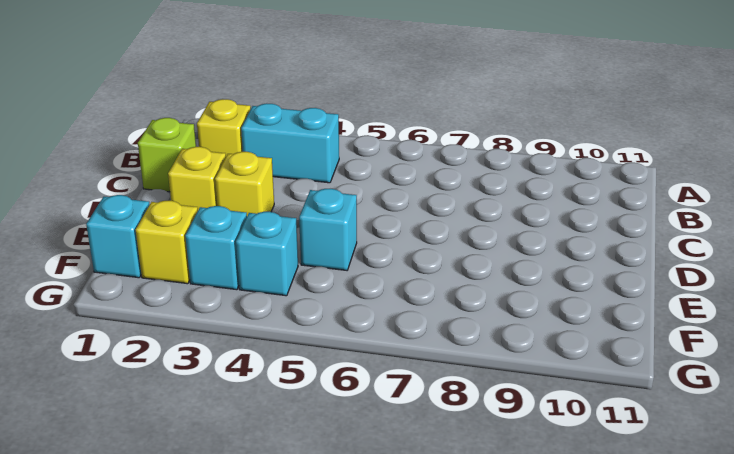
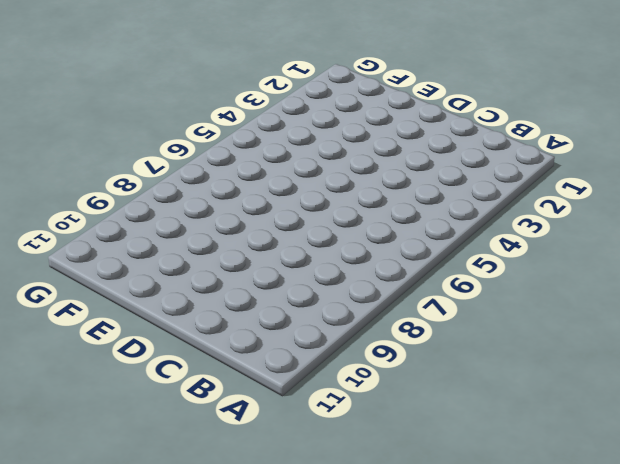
none -> yellow brick B2 level 1
none -> cyan brick B3:B4 level 1

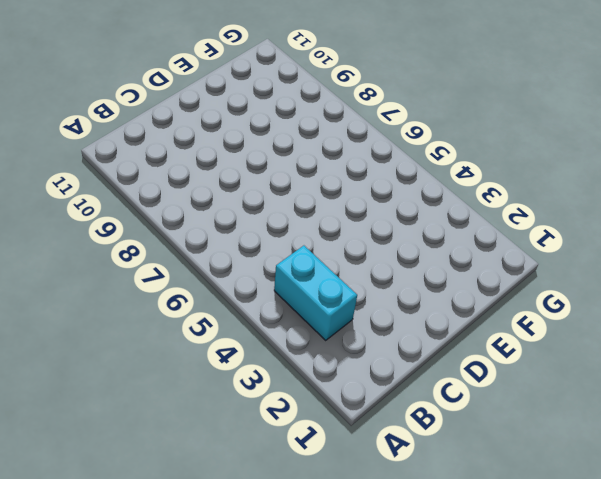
none -> yellow brick B2 level 1
none -> lime brick C1 level 1

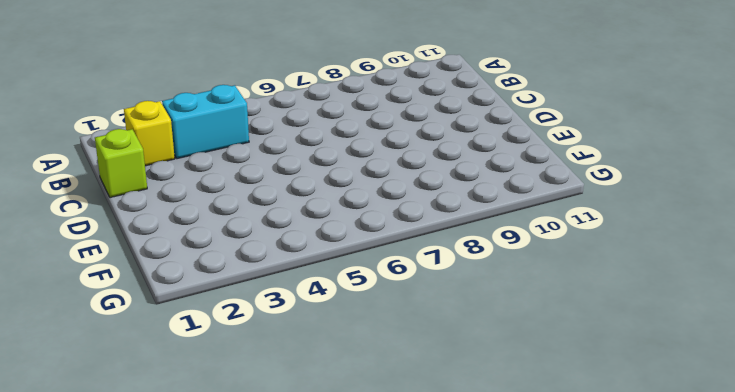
none -> yellow brick D2 level 1
none -> yellow brick D3 level 1

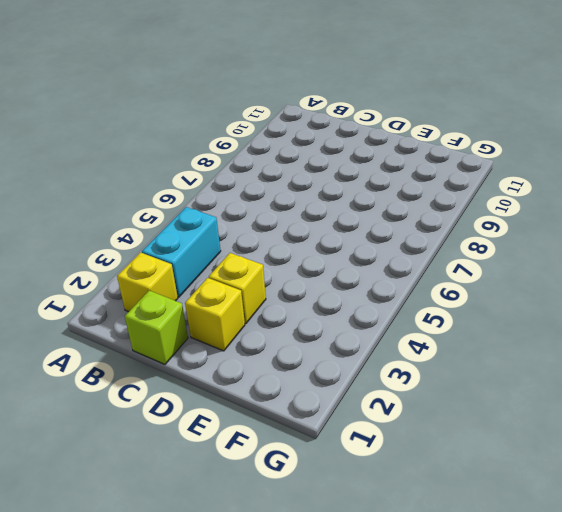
none -> cyan brick E5 level 1
none -> cyan brick F1 level 1

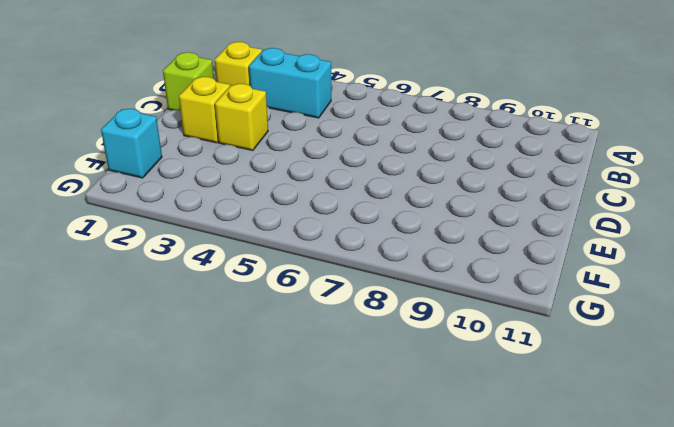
none -> cyan brick E5 level 1
none -> yellow brick F2 level 1

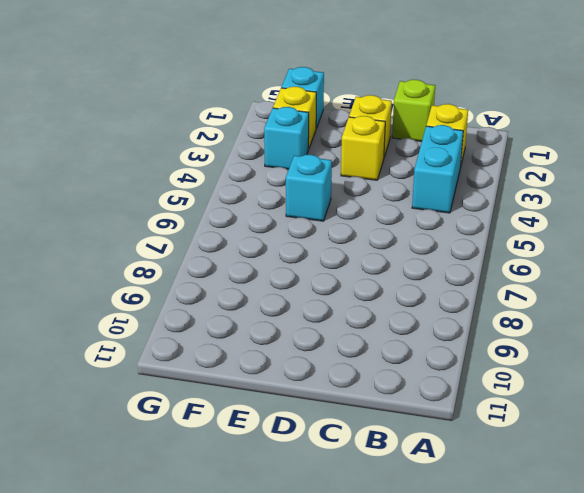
none -> cyan brick F4 level 1

